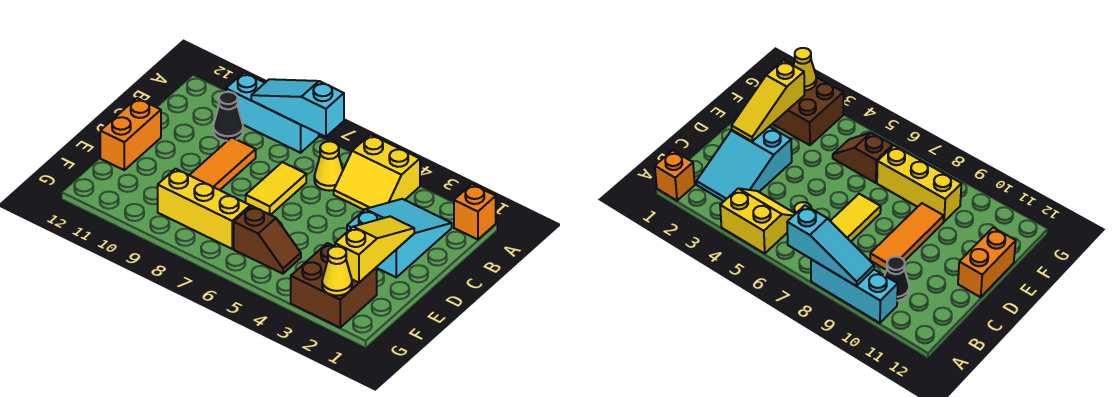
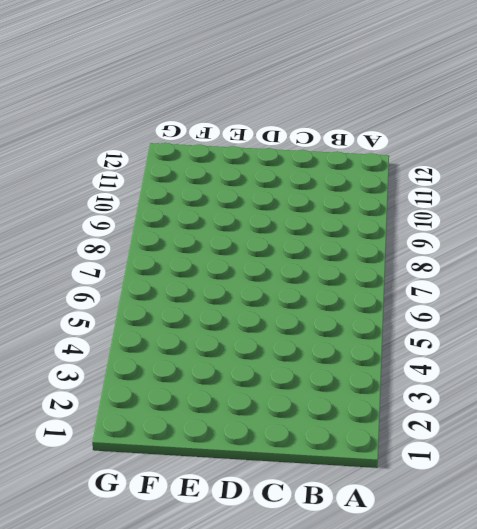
none -> orange brick A1 level 1
none -> yellow slope A4:B5 level 1 top A
none -> cyan brick A8:A10 level 1

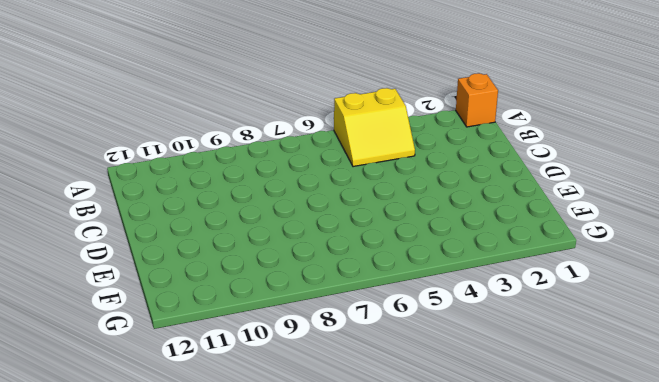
none -> cyan brick A8:A10 level 1
none -> cyan slope B2:D3 level 1 top D
none -> yellow cone B6 level 1

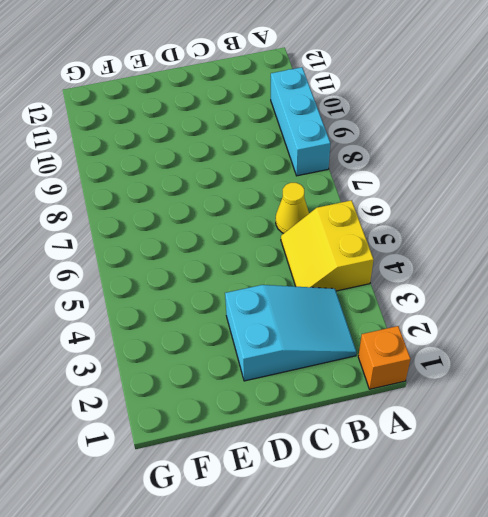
none -> black cone B10 level 1
none -> yellow tile C7:D7 level 1
none -> orange tile C9:E9 level 1

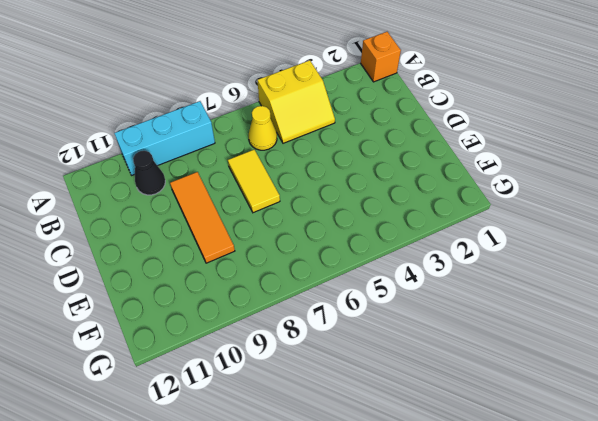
none -> cyan slope B2:D3 level 1 top D
none -> orange brick D12:E12 level 1
none -> brown brick F2:G3 level 1

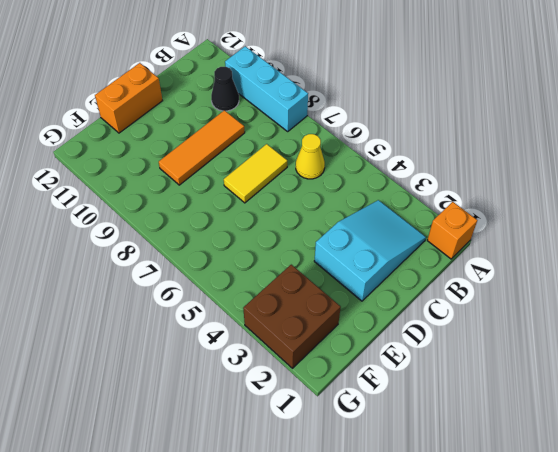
none -> yellow slope A4:B5 level 1 top A
none -> brown slope F5:F6 level 1 top 6
none -> yellow brick F7:F9 level 1

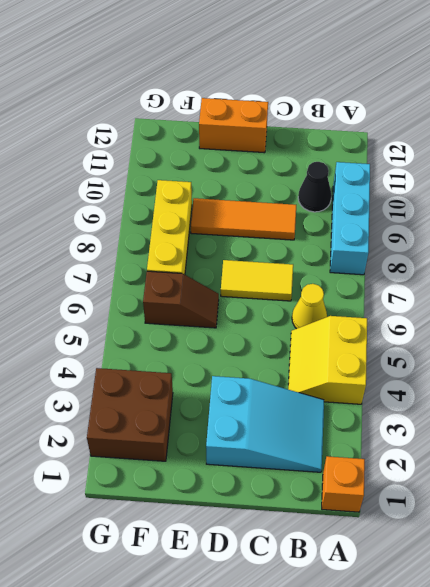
brown slope E6:F6 level 1 top F -> brown slope F5:F6 level 1 top 6
none -> cyan slope A7:A9 level 2 top 7
none -> yellow slope D2:F2 level 2 top F
none -> yellow cone G2 level 2

